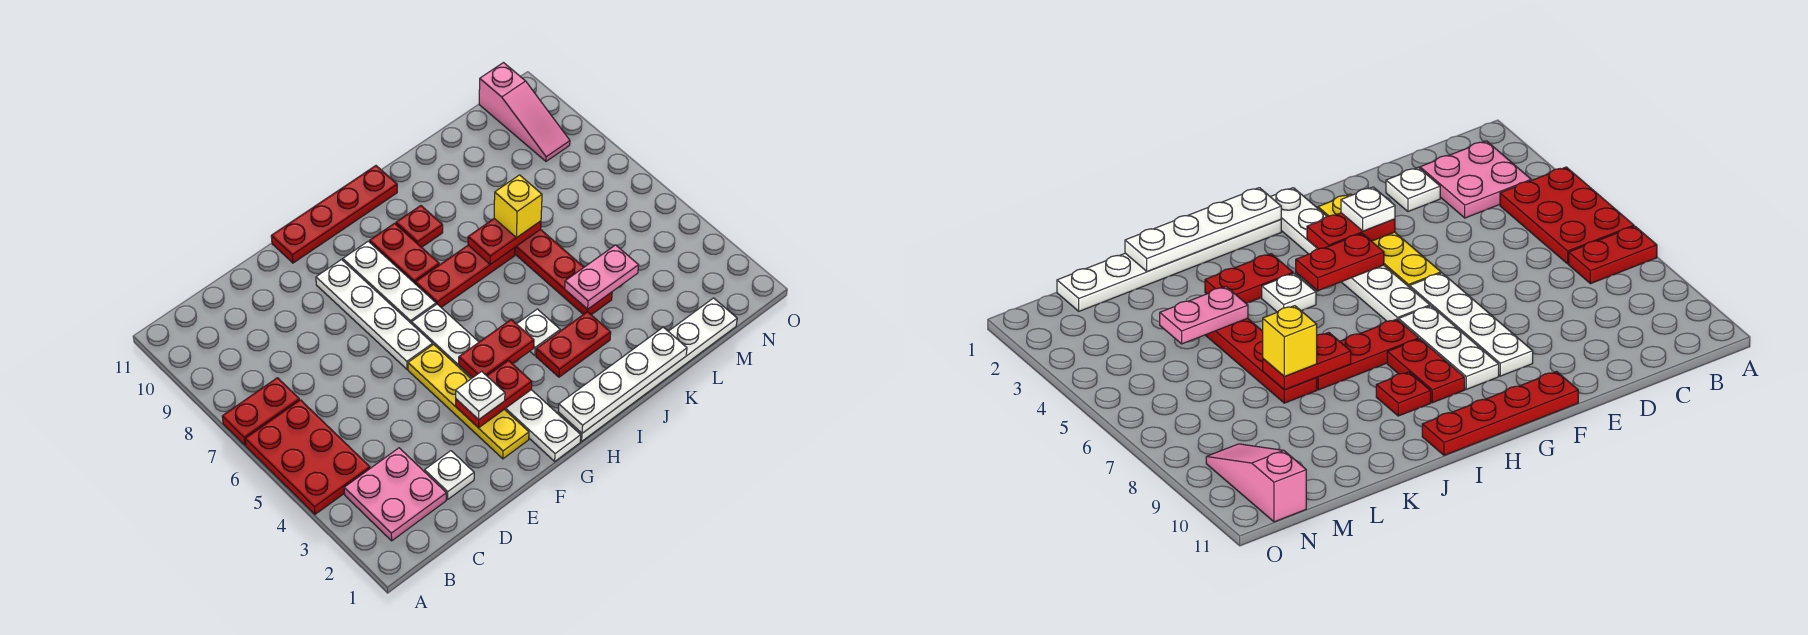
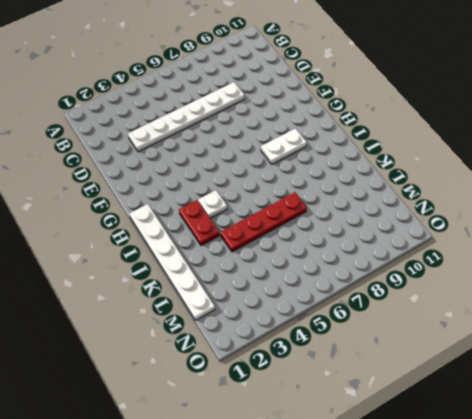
white plate D3:D8 level 1 -> white plate G1:G6 level 1
white plate H8:H9 level 1 -> red plate H8:H9 level 1
none -> red plate A4:B6 level 1
none -> red plate A7:B7 level 1
none -> pink plate B2:C3 level 1

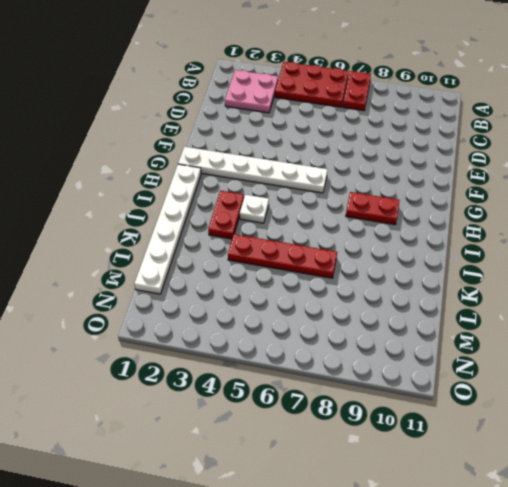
none -> white plate D2 level 1
none -> yellow plate F2:F5 level 1
none -> white plate F6:F9 level 1

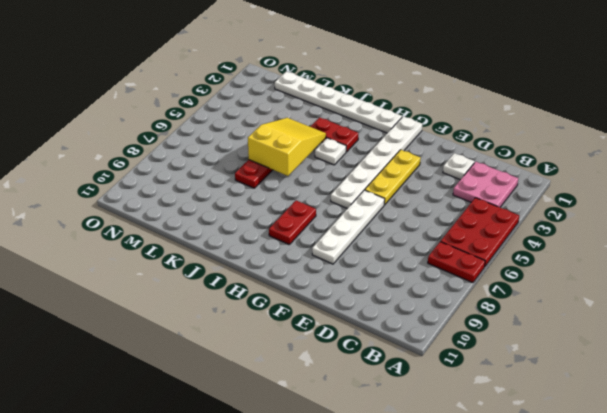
yellow plate F3:F5 level 1 -> yellow plate F2:F5 level 1
yellow slope J4:K6 level 2 top 6 -> pink plate K4:L4 level 2
none -> red plate F11:I11 level 1
none -> white plate G7:G9 level 1
none -> red plate H7:J7 level 1

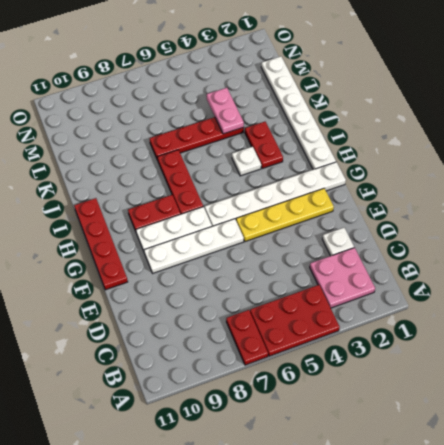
none -> red plate I9 level 1
none -> pink slope N9:N11 level 1 top 11
none -> red plate F3:G3 level 2

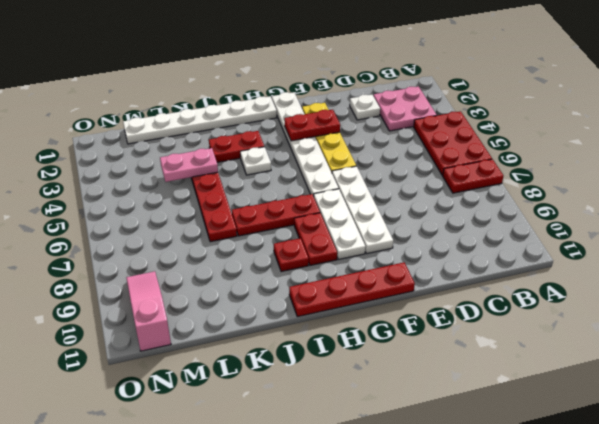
none -> red plate G4:H4 level 2
none -> white plate H1:K1 level 2
none -> red plate J7:K7 level 2

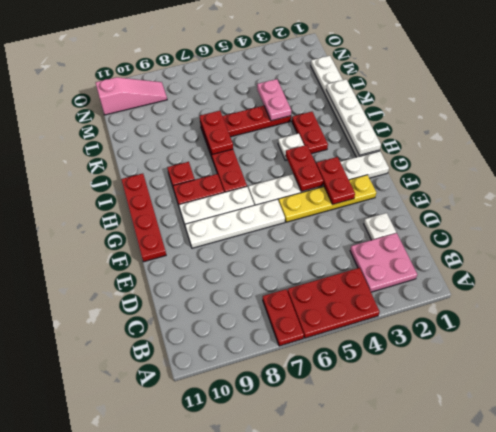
none -> white plate F3 level 3
none -> yellow brick K7 level 3

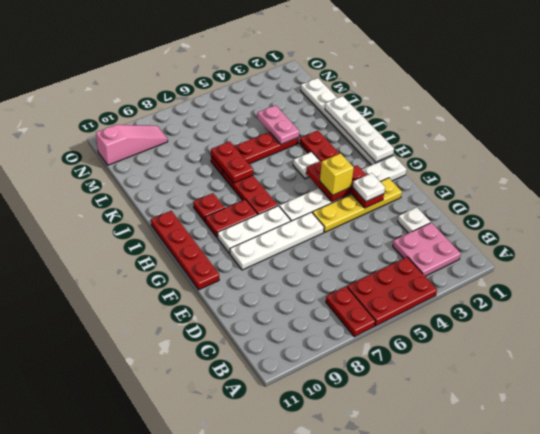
yellow brick G4 level 3 -> yellow brick K7 level 3

